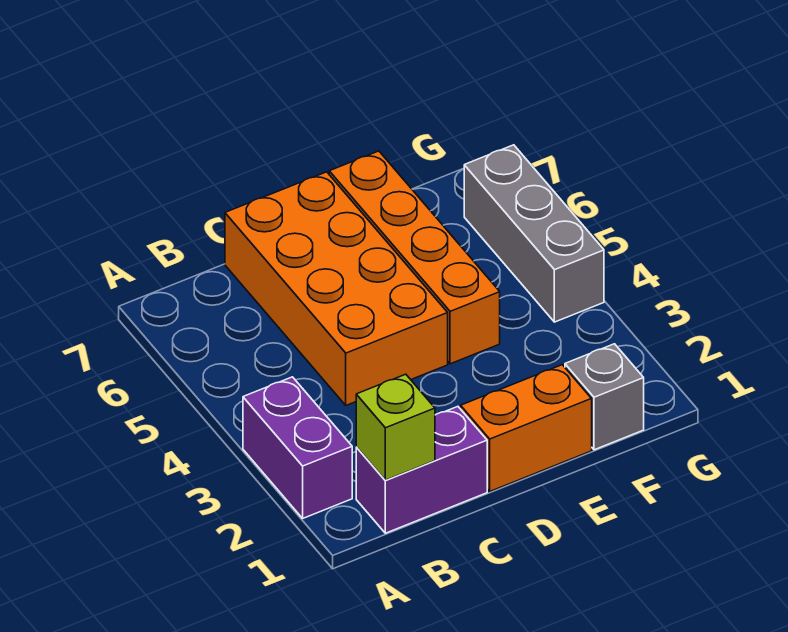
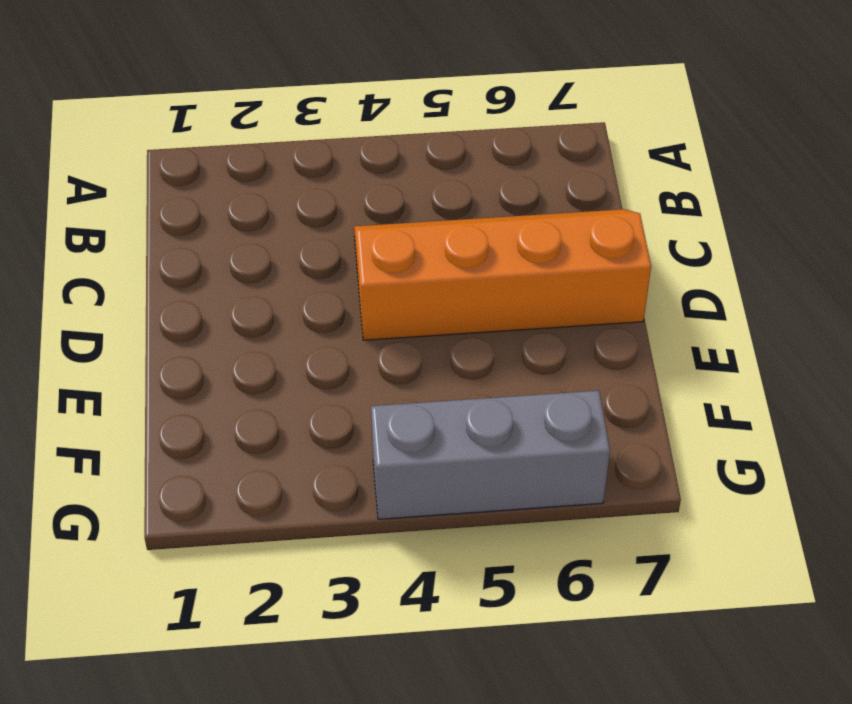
orange slope C4:D7 level 1 top D -> orange brick C4:D7 level 1
none -> purple brick A2:A3 level 1
none -> purple brick B1:C1 level 1

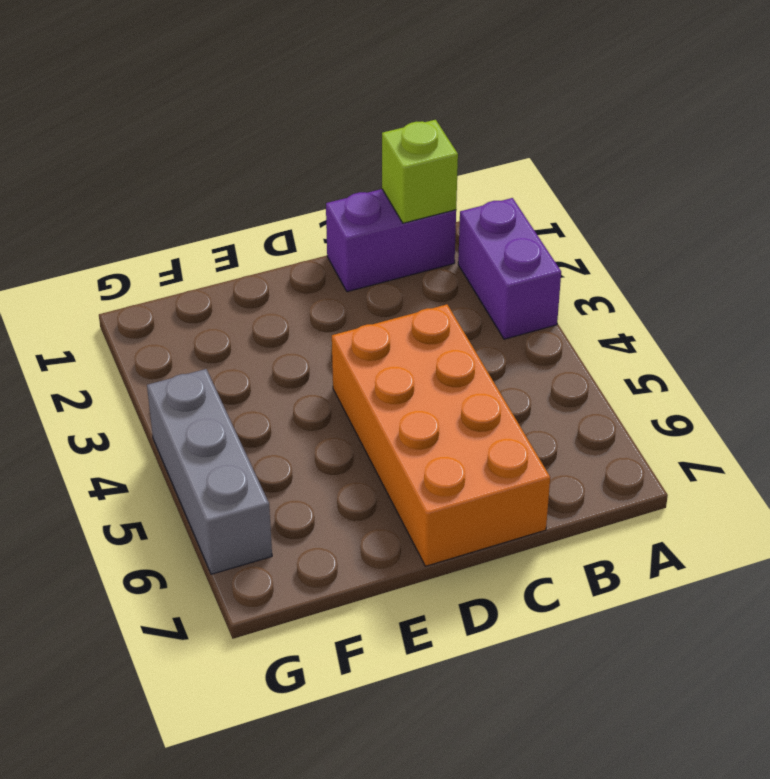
none -> orange brick D1:E1 level 1
none -> orange brick E4:E7 level 1

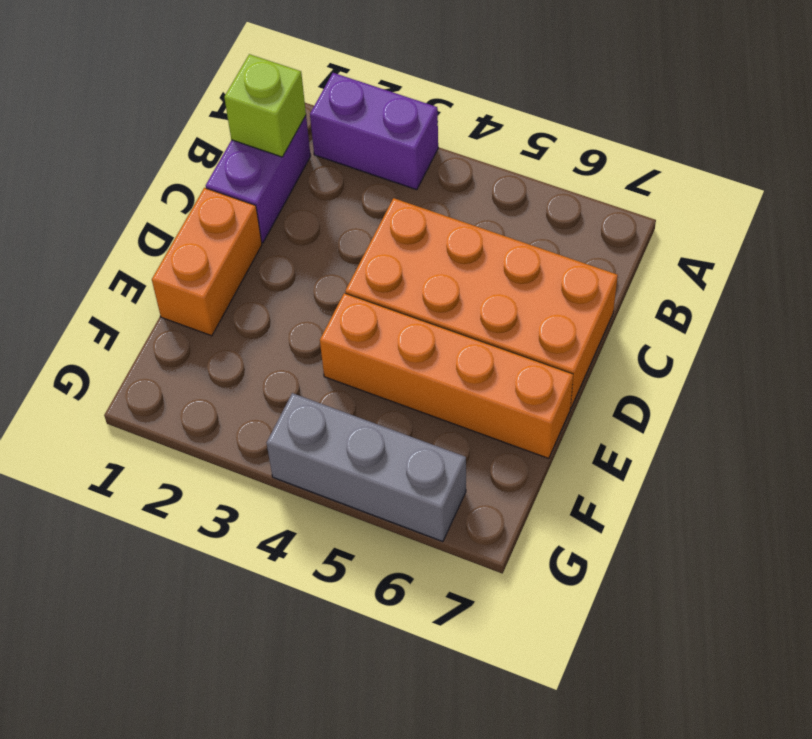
none -> grey brick F1 level 1

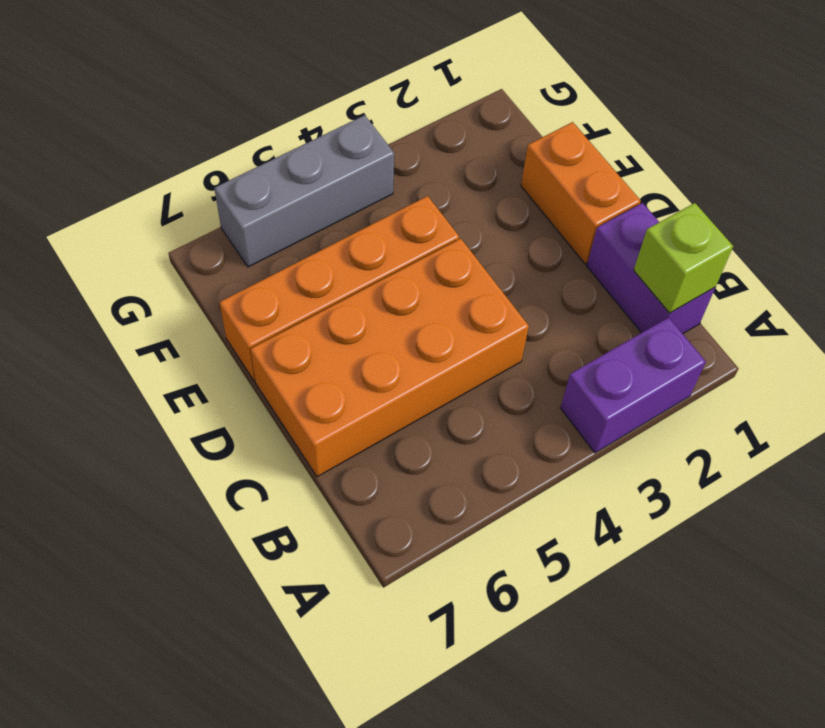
none -> grey brick F1 level 1

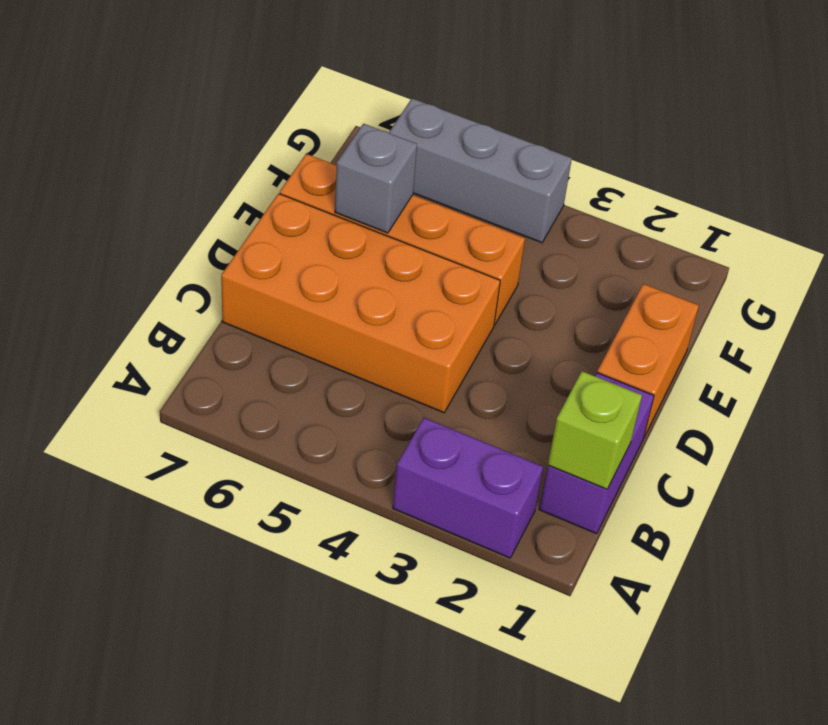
grey brick E6 level 2 -> grey brick F1 level 1

